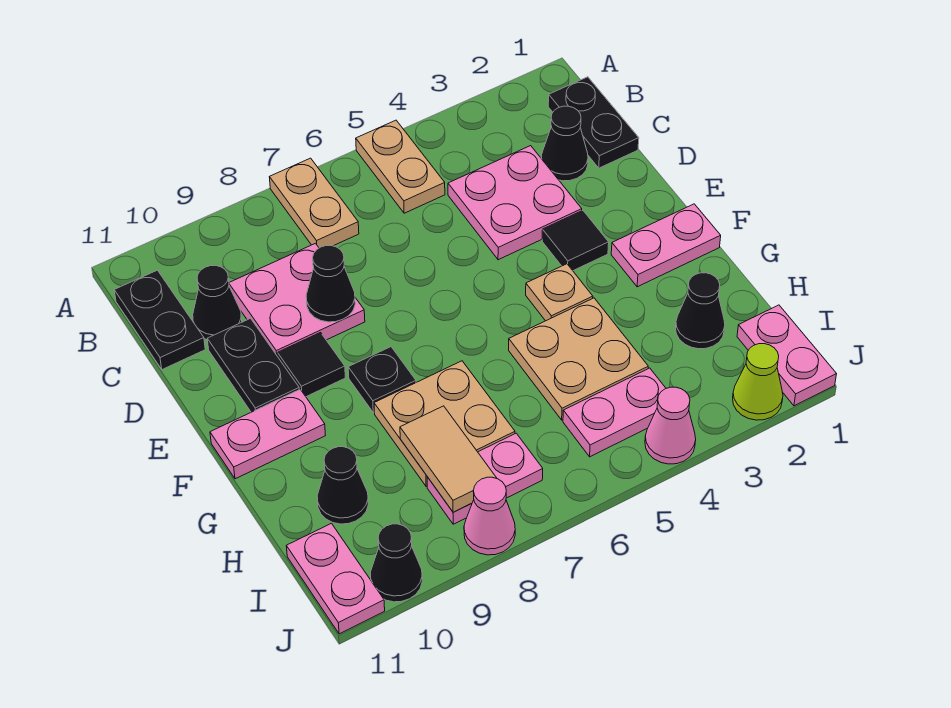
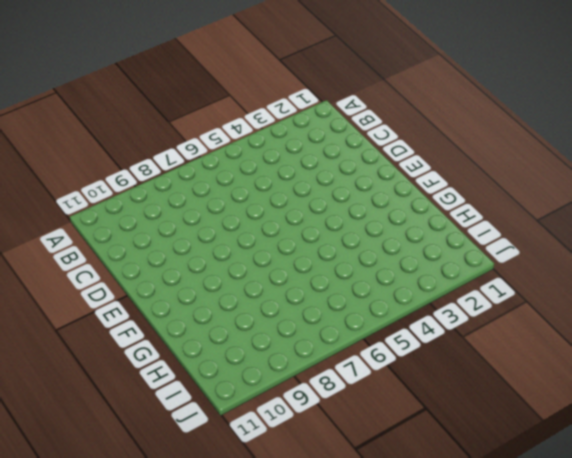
none -> tan plate A5:B5 level 1
none -> tan plate A7:B7 level 1
none -> black plate B1:C1 level 1

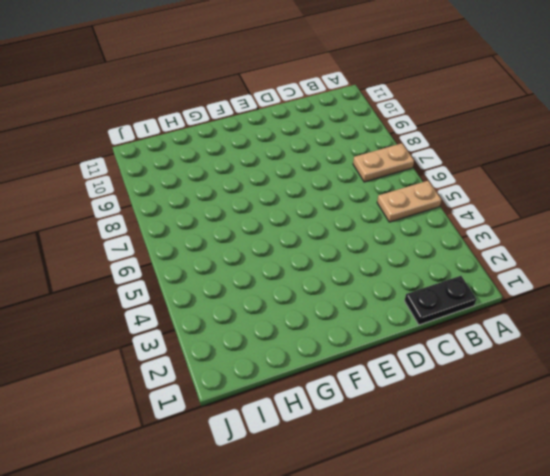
none -> black plate B11:C11 level 1
none -> black cone C2 level 1
none -> pink plate C3:D4 level 1

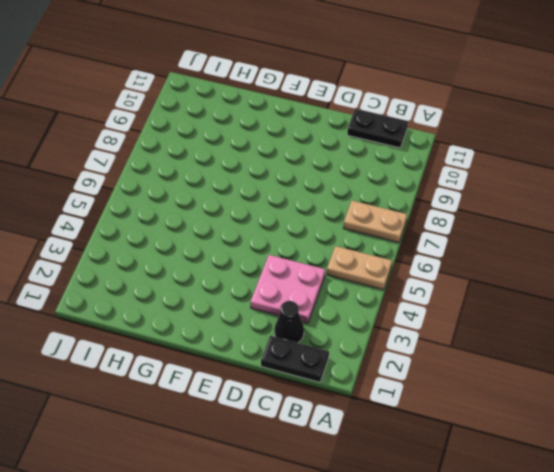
none -> pink plate C8:D9 level 1
none -> black cone C10 level 1
none -> black plate D10:E10 level 1

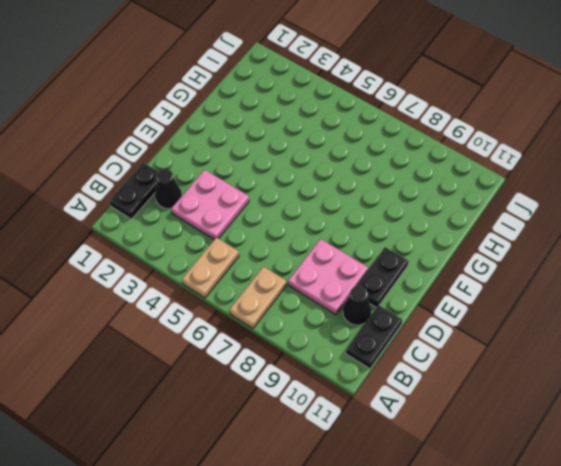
none -> black tile E3 level 1
none -> black tile E9 level 1
none -> pink plate F1:F2 level 1

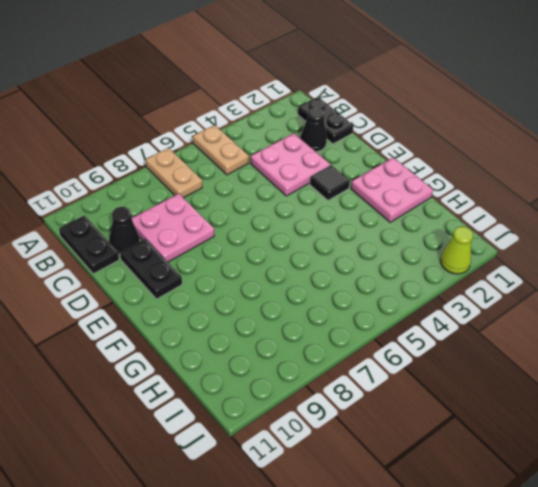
pink plate F1:G2 level 1 -> pink plate F1:F2 level 1
none -> black tile E9 level 1
none -> tan plate F4 level 1
none -> black plate F8 level 1

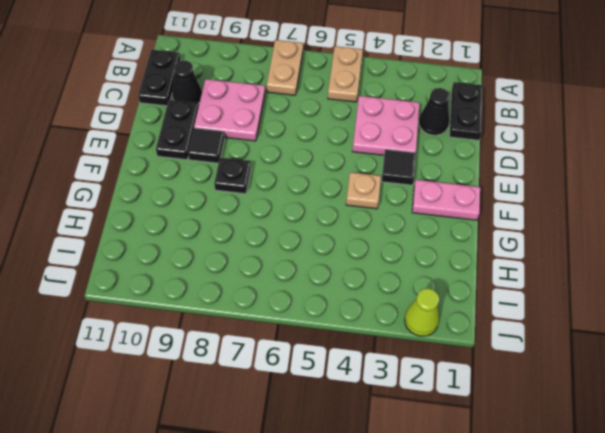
none -> pink plate F10:F11 level 1
none -> tan plate G4:H5 level 1
none -> tan plate G7:H8 level 1

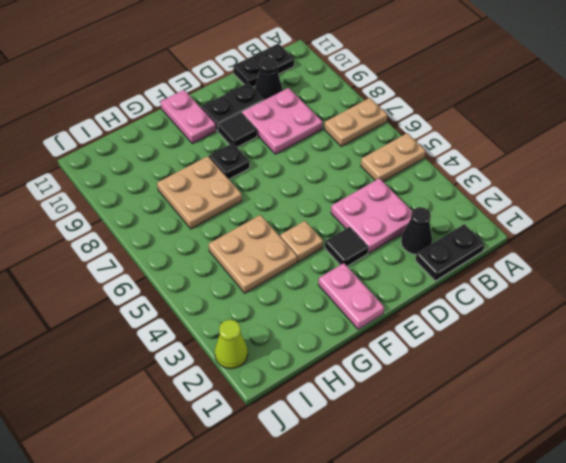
none -> black cone H2 level 1
none -> black cone H10 level 1
none -> pink plate I1:J1 level 1

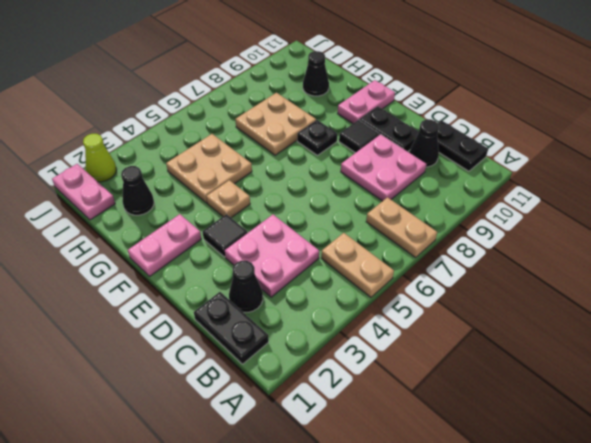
none -> pink plate I4:I5 level 1
none -> pink plate I7:I8 level 1
none -> pink plate I11:J11 level 1

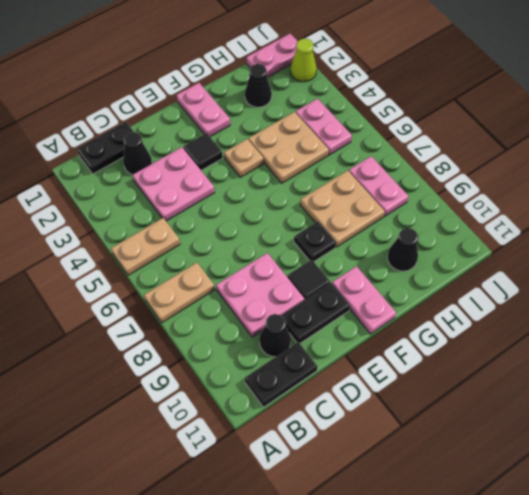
none -> pink plate I11:J11 level 1
none -> pink cone J4 level 1
none -> pink cone J8 level 1

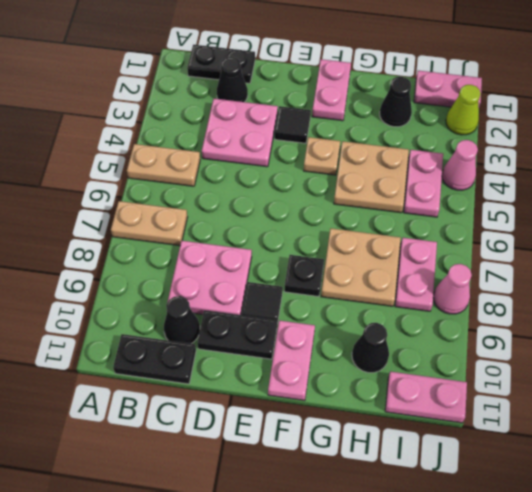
none -> black cone J10 level 1
none -> black cone D8 level 2
none -> tan tile H8:I8 level 2

